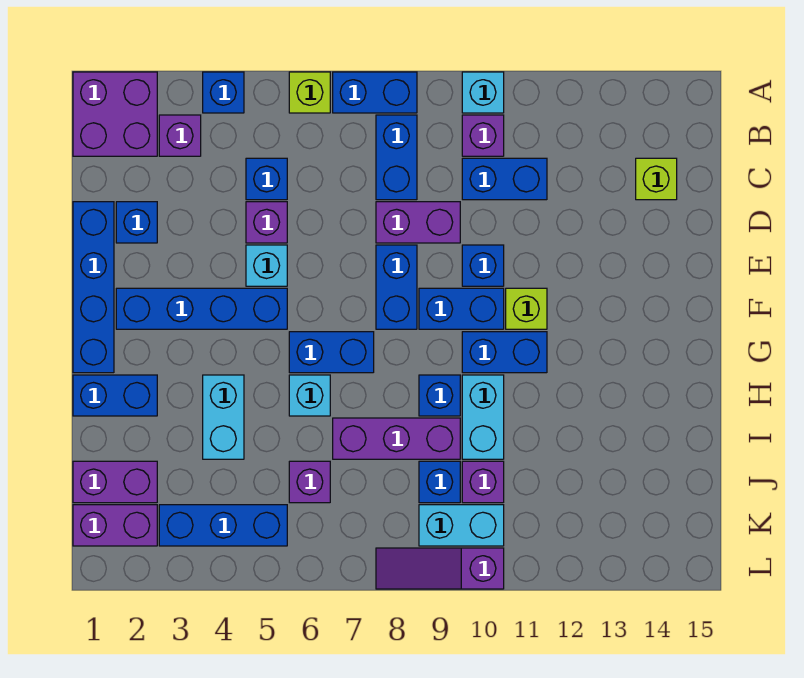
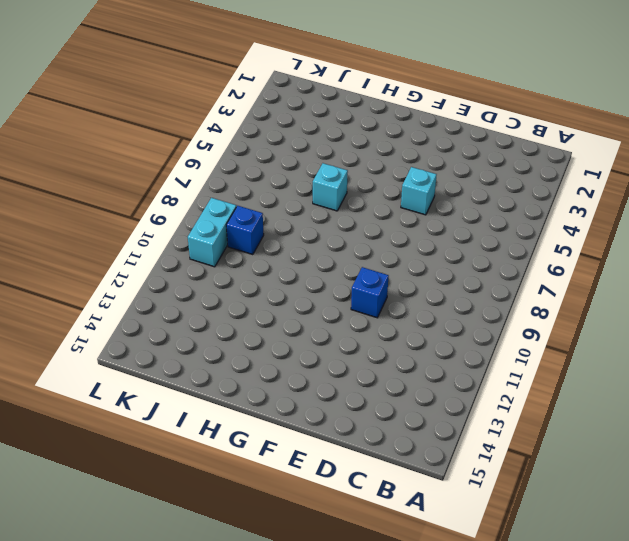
none -> purple brick A1:B2 level 1
none -> blue brick A4 level 1
none -> lime brick A6 level 1
none -> blue brick A7:A8 level 1

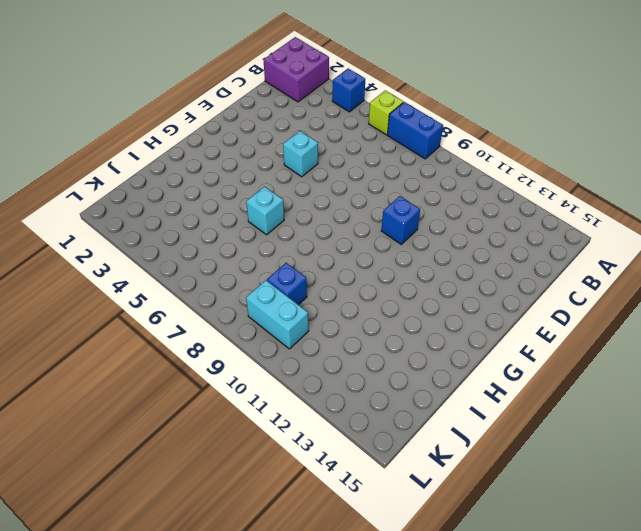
none -> cyan brick A10 level 1
none -> purple brick B3 level 1
none -> blue brick B8:C8 level 1
none -> purple brick B10 level 1

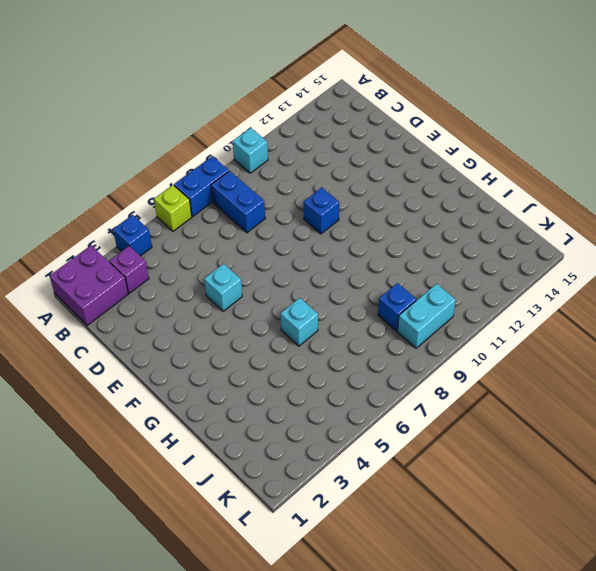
none -> purple brick B10 level 1
none -> blue brick C5 level 1
none -> blue brick C10:C11 level 1
none -> lime brick C14 level 1

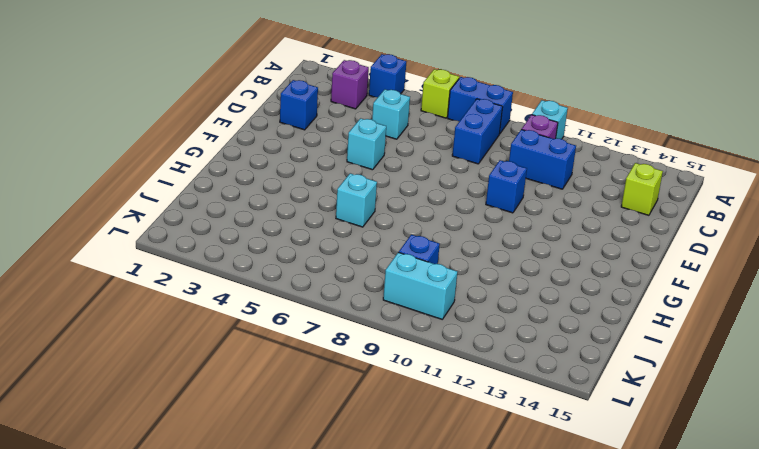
cyan brick C5 level 1 -> blue brick C5 level 1
none -> purple brick A1:B2 level 1
none -> blue brick D1:G1 level 1
none -> purple brick D5 level 1
none -> purple brick D8:D9 level 1

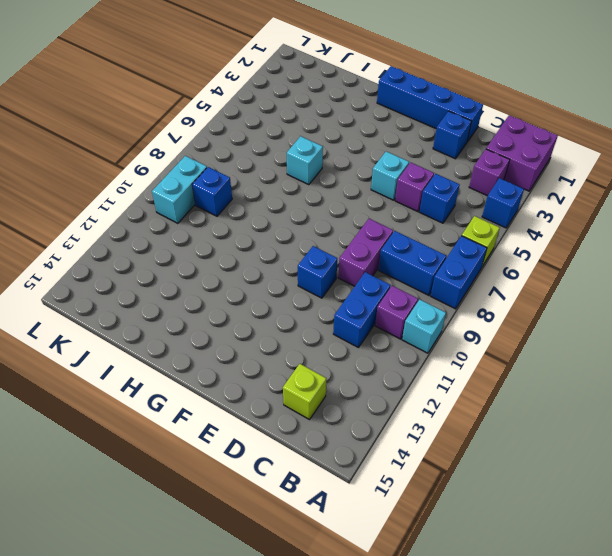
none -> blue brick E8:F8 level 1
none -> blue brick F2:F5 level 1
none -> blue brick F9:F10 level 1
none -> lime brick F11 level 1

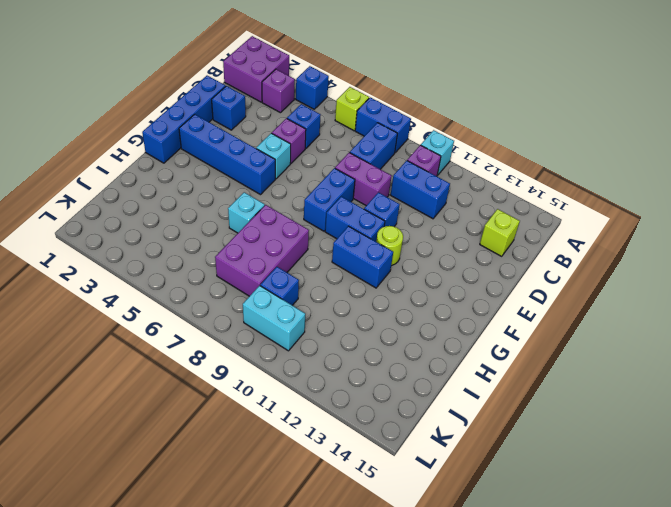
lime round brick F11 level 1 -> lime brick F11 level 1
purple brick H7:J8 level 1 -> purple brick I7:I9 level 1
none -> blue brick G6:G7 level 1
none -> blue brick H1:H2 level 1
none -> cyan brick H4:I4 level 1
none -> blue brick H9 level 1

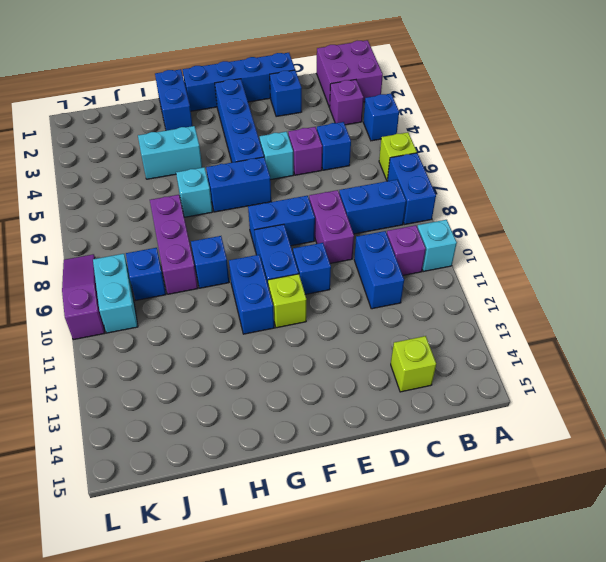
blue brick F6:G6 level 1 -> blue brick G6:G7 level 1
none -> cyan brick H10:I10 level 1
none -> purple brick J1:J2 level 1
none -> purple brick J6 level 1
none -> purple brick J10 level 1

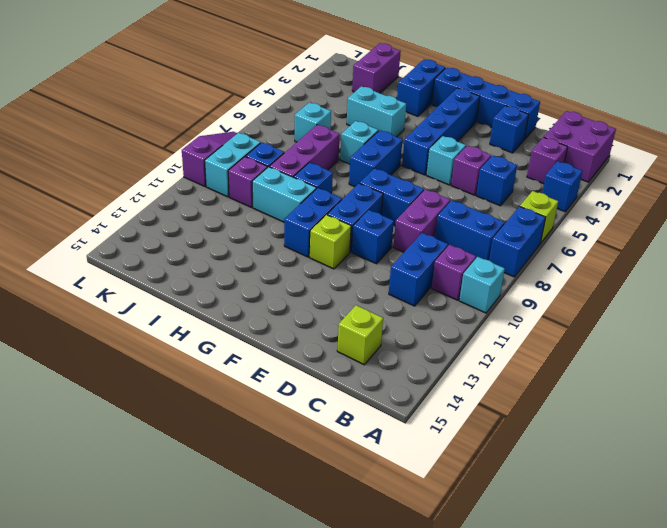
cyan brick J6 level 1 -> purple brick J6 level 1
none -> purple brick K1:K2 level 1
none -> blue brick K3:K5 level 1

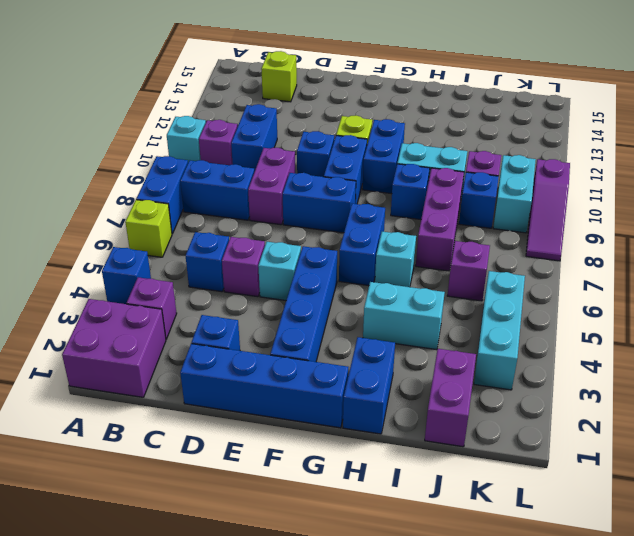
cyan brick K3:K5 level 1 -> blue brick K3:K5 level 1
none -> purple brick K1:K2 level 1

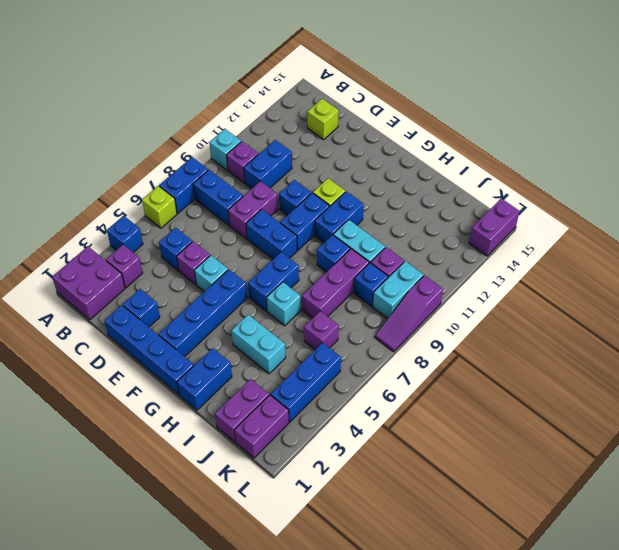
purple brick L14:L15 level 1 -> none

